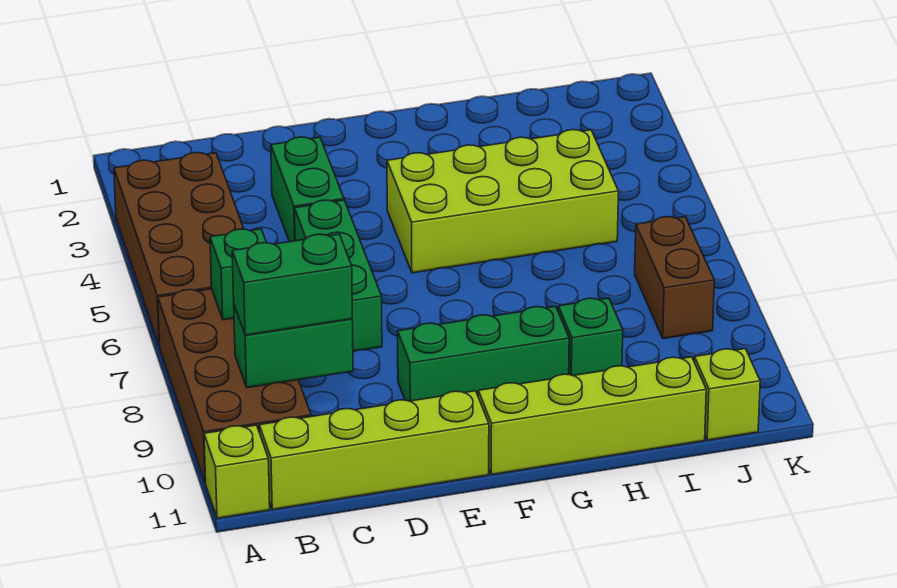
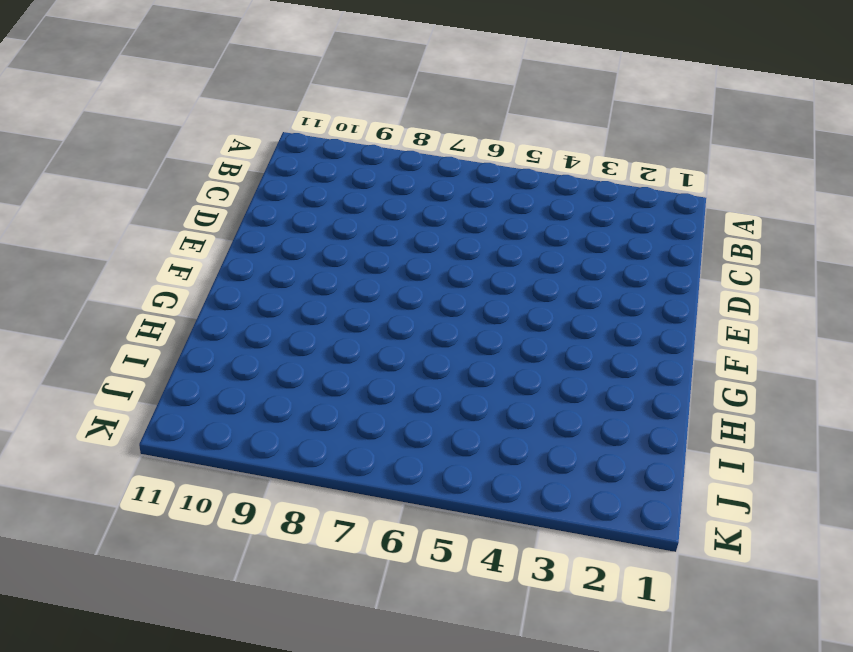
none -> brown brick A3:B6 level 1
none -> brown brick A7:B10 level 1
none -> lime brick A11 level 1

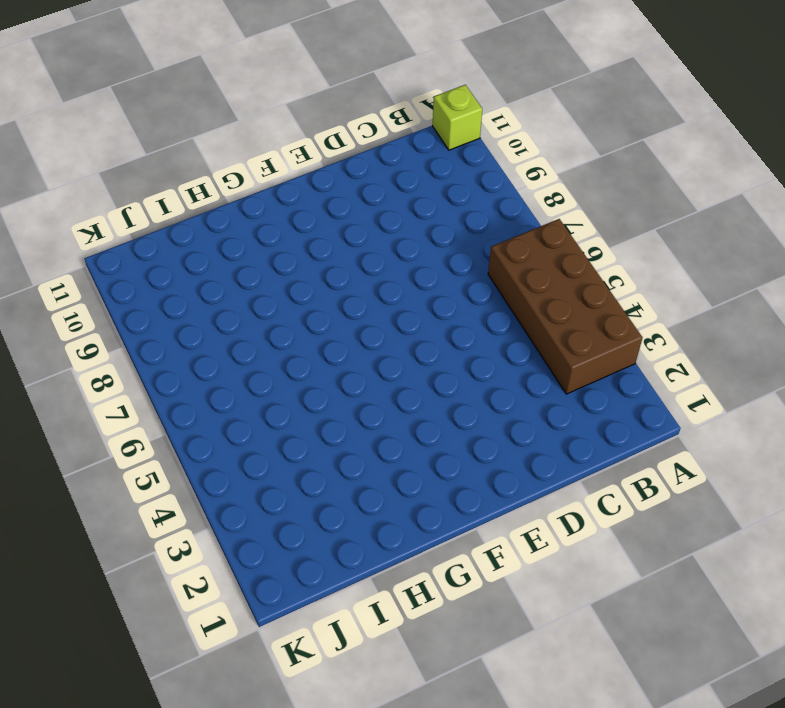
none -> brown brick A7:B10 level 1
none -> lime brick B11:E11 level 1
none -> green brick D3:D4 level 1

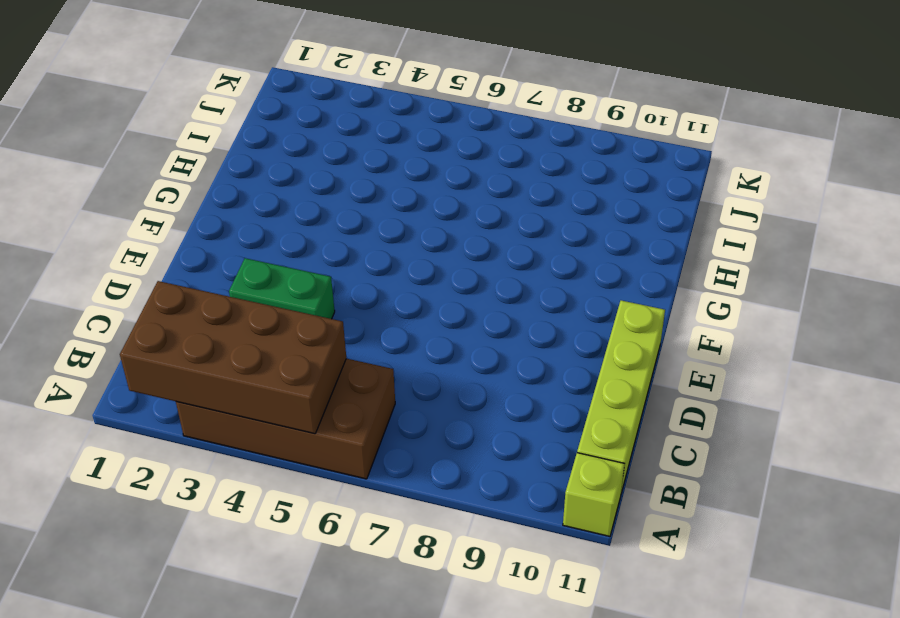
brown brick A2:B5 level 2 -> brown brick A7:B10 level 1
none -> green brick D5:D7 level 1
none -> green brick E9:G9 level 1
none -> lime brick F4:I5 level 1

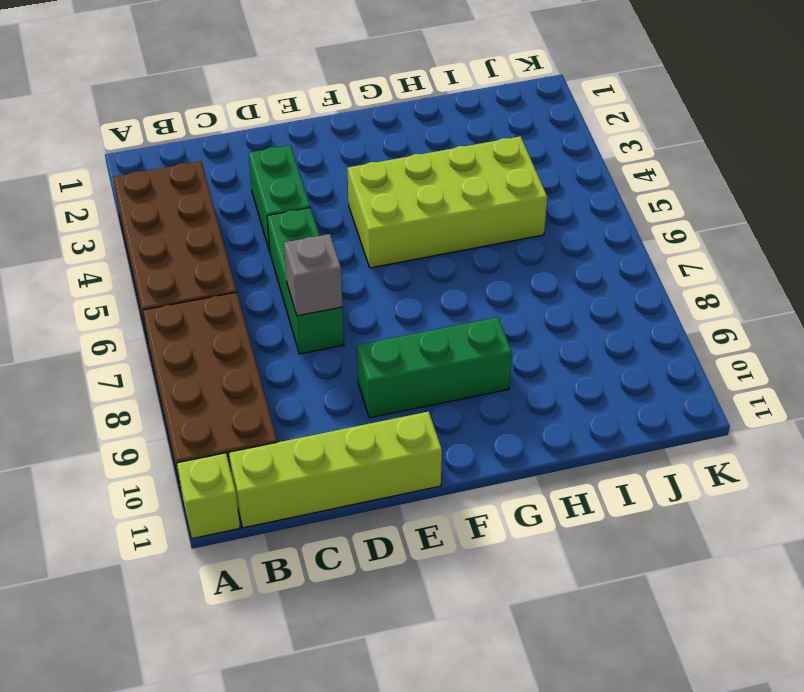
grey brick D7 level 2 -> none
none -> lime brick F11:I11 level 1
none -> green brick H9 level 1
none -> brown brick J7:J8 level 1

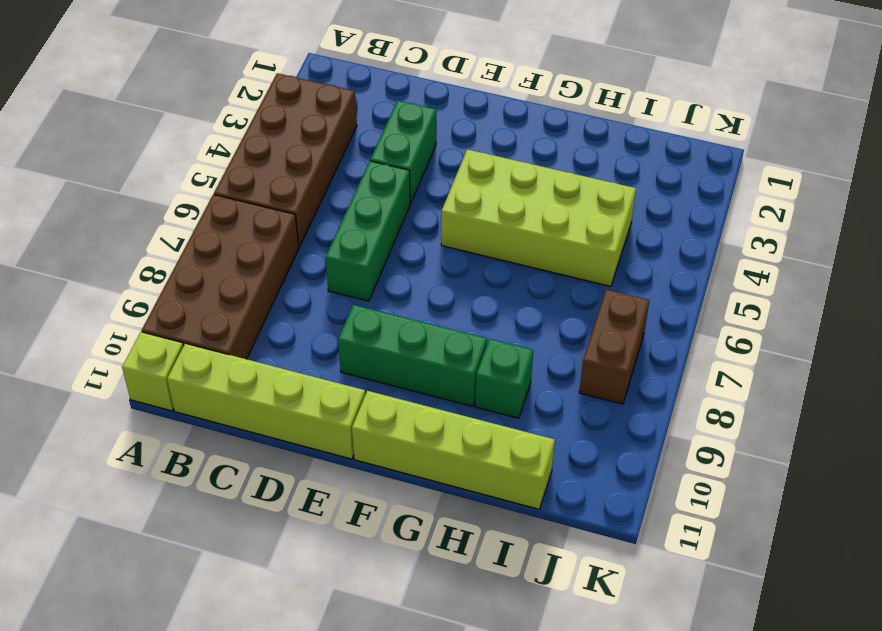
none -> lime brick J11 level 1
none -> green brick B7 level 2
none -> green brick B9:C9 level 2

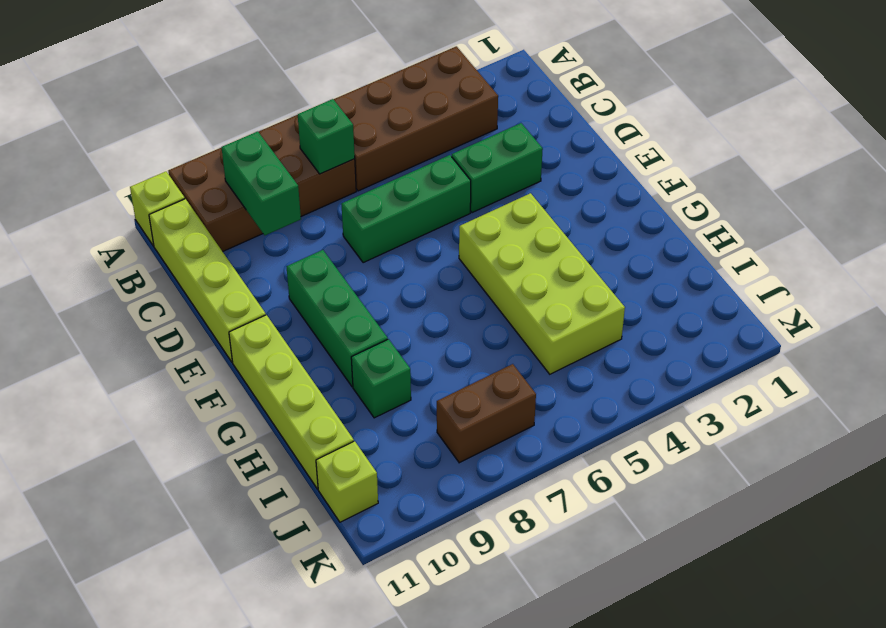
none -> green brick B9:C9 level 3

